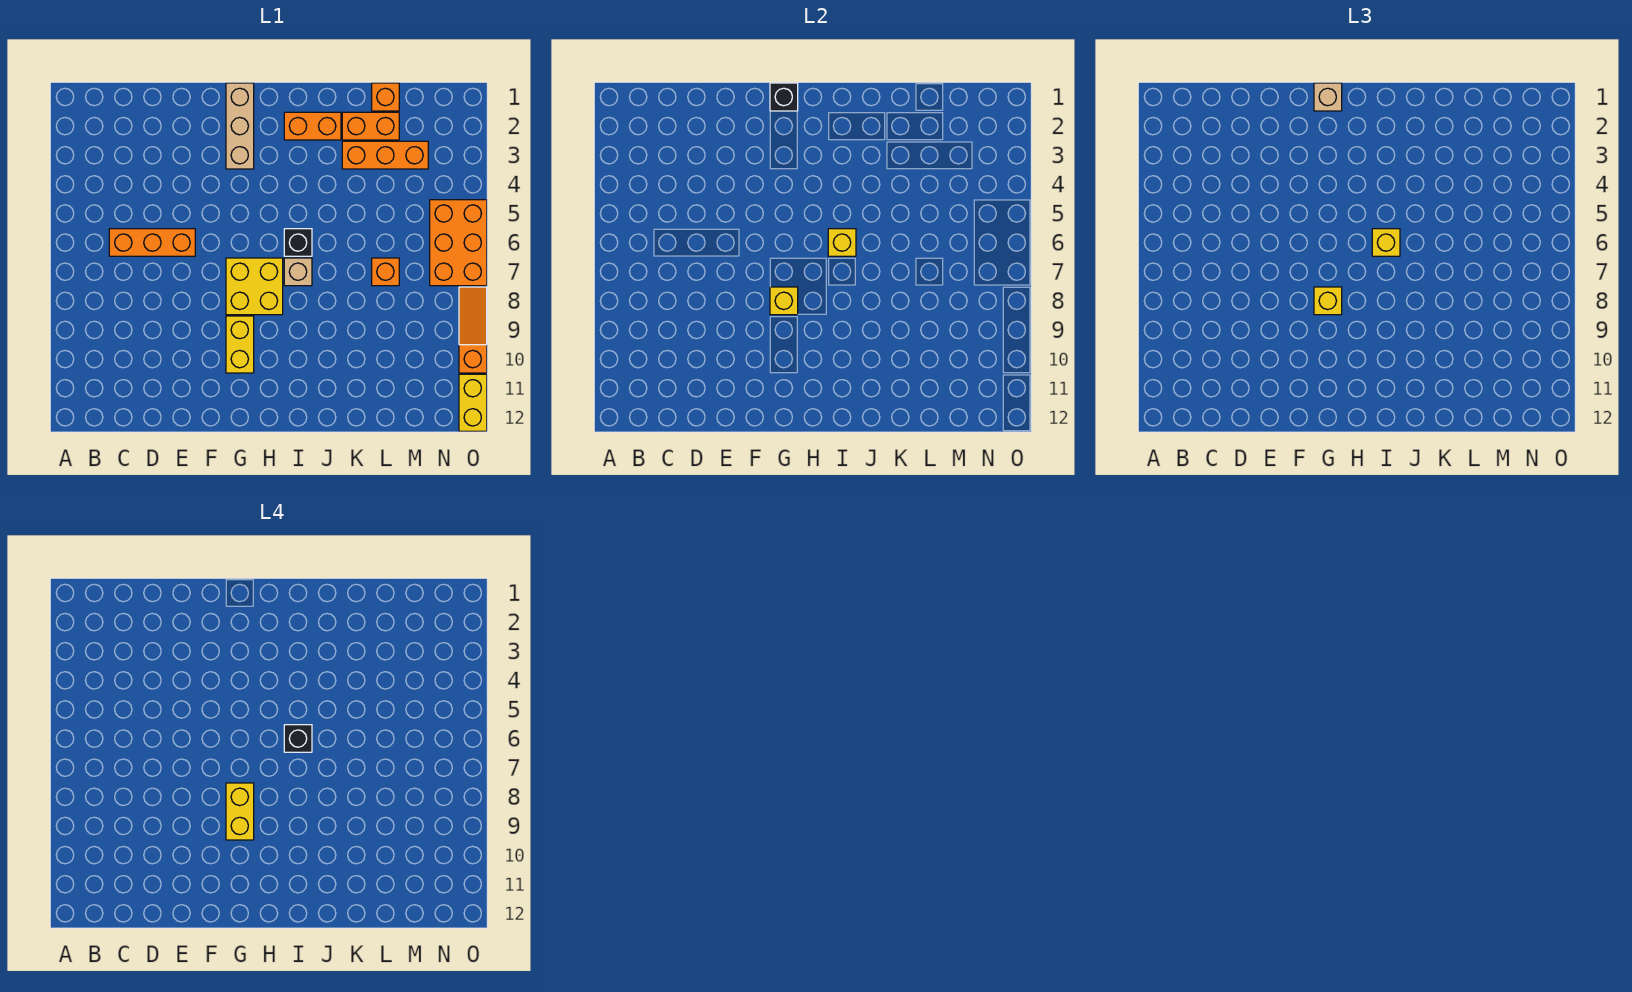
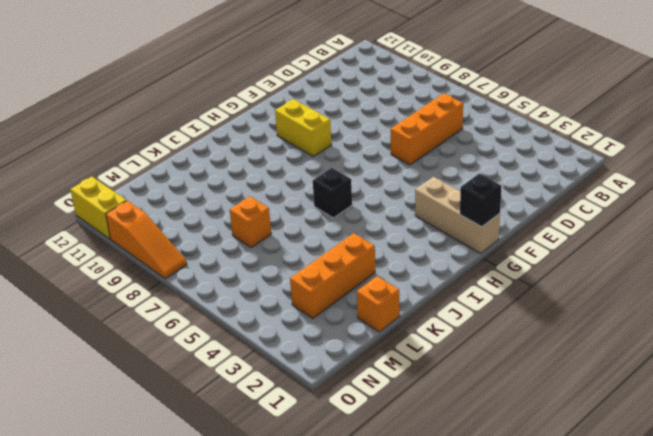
none -> yellow brick G7:H8 level 1
none -> orange brick I2:J2 level 1
none -> tan brick I7 level 1

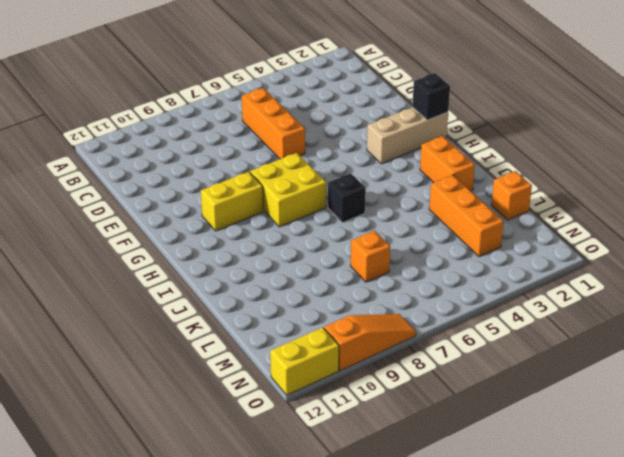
none -> tan brick I7 level 1
none -> orange brick K2:L2 level 1
none -> orange brick N5:O7 level 1

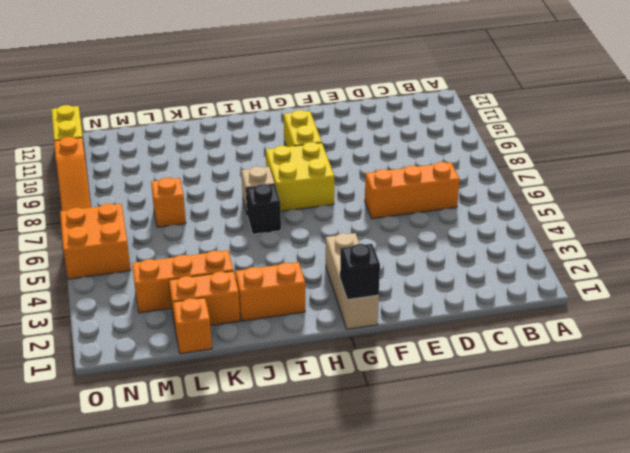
orange brick N5:O6 level 1 -> orange brick N5:O7 level 1
none -> yellow brick G8 level 2
none -> yellow brick I6 level 2
none -> tan brick G1 level 3

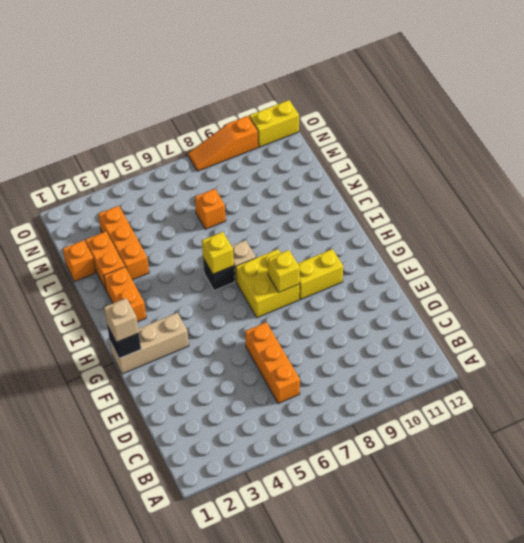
none -> orange brick N5:O7 level 1
none -> yellow brick G8 level 3
none -> yellow brick I6 level 3

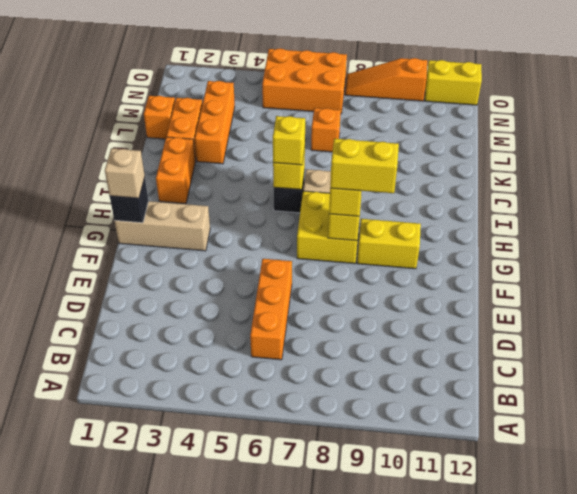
none -> black brick I6 level 4

